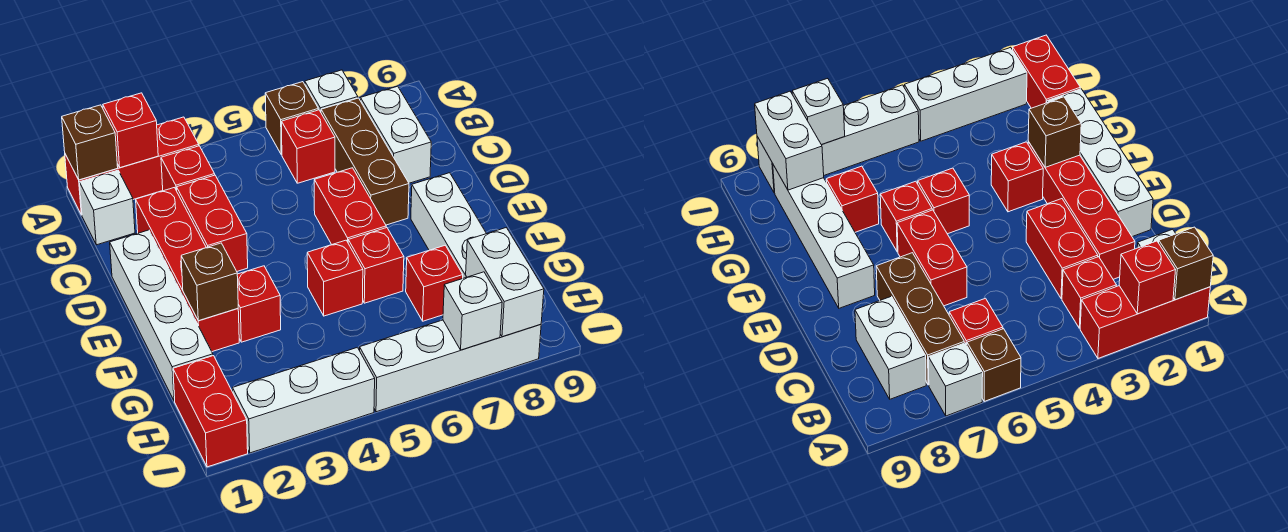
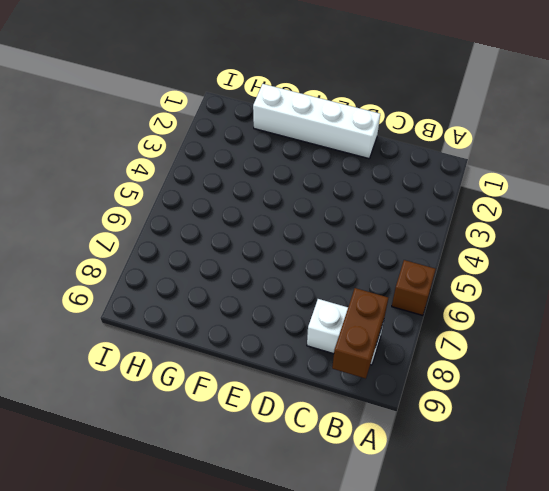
brown brick B8:B9 level 2 -> none
none -> red brick A1:A3 level 1
none -> white brick A7 level 1
none -> white brick B1 level 1

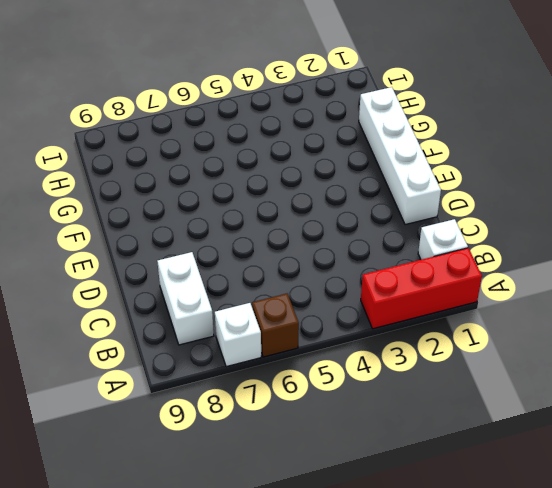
none -> red brick B3 level 1
none -> red brick B6 level 1
none -> brown brick B7:D7 level 1

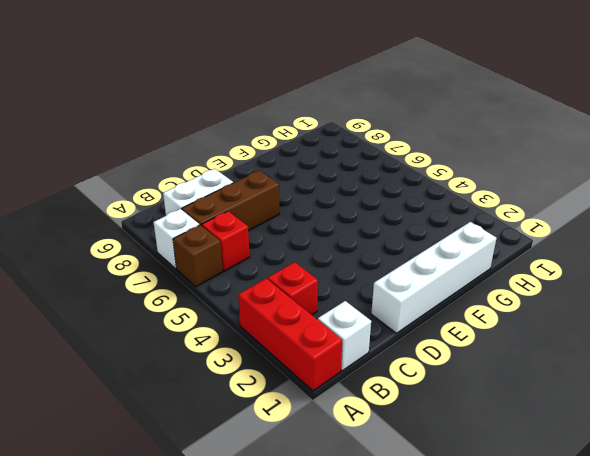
none -> red brick C2:F2 level 1
none -> red brick C3:D3 level 1
none -> red brick D6:E6 level 1

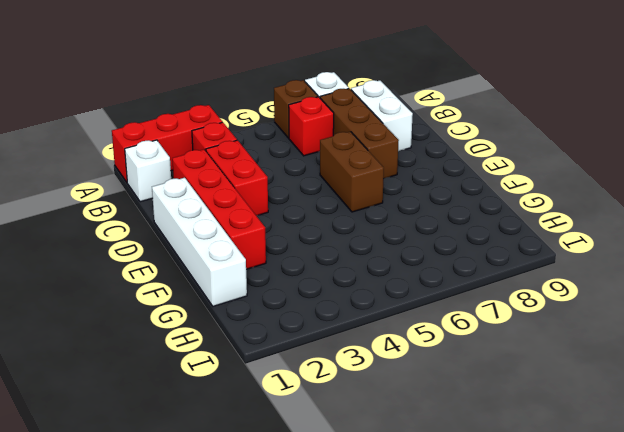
brown brick D6:E6 level 1 -> red brick D6:E6 level 1
none -> white brick E8:H8 level 1
none -> red brick F3 level 1
none -> red brick F5 level 1

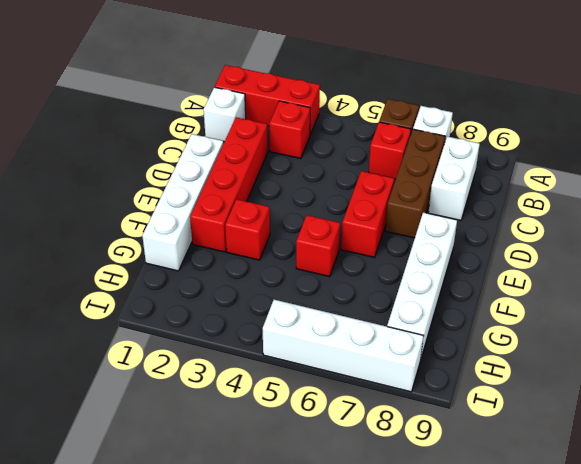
none -> red brick C3:D3 level 1
none -> red brick F6 level 1
none -> red brick G7 level 1

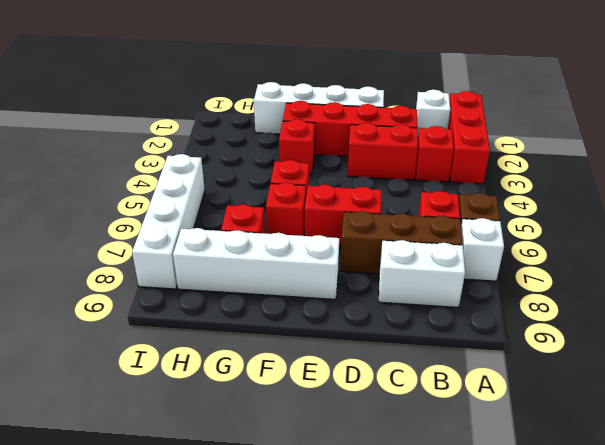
none -> red brick H1:I1 level 1
none -> white brick I2:I4 level 1
none -> brown brick A1 level 2

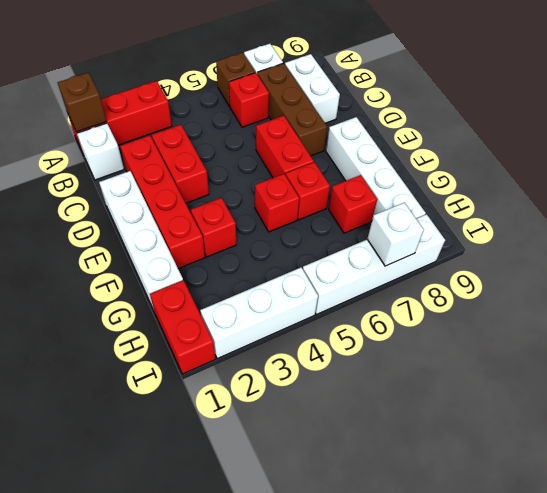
none -> red brick B3 level 1
none -> red brick A2 level 2
none -> brown brick F2 level 2

